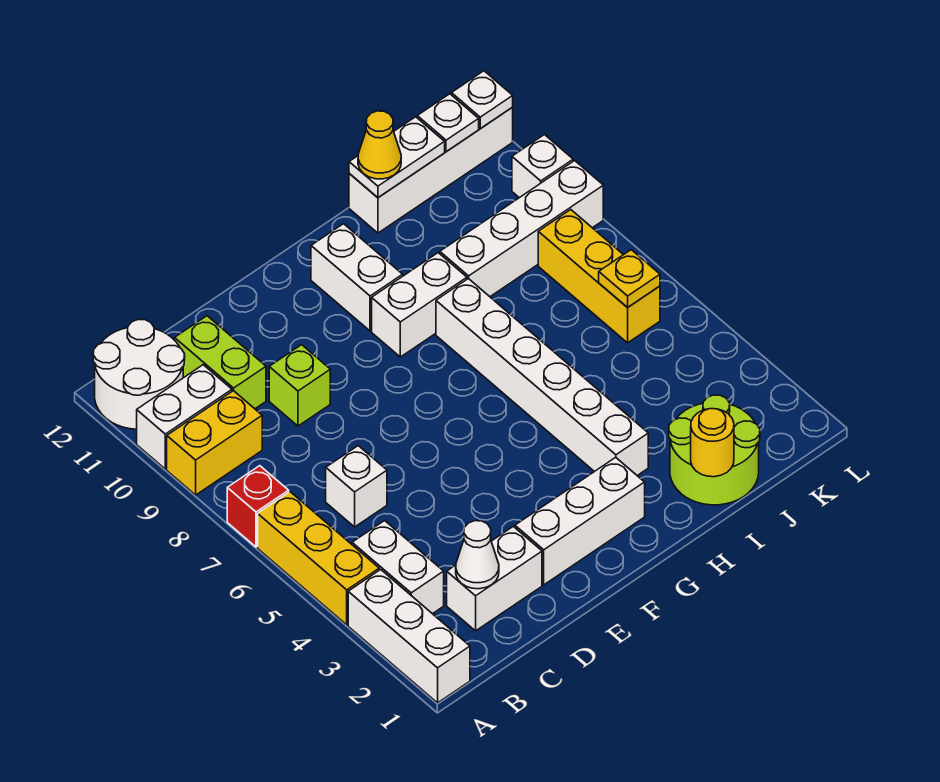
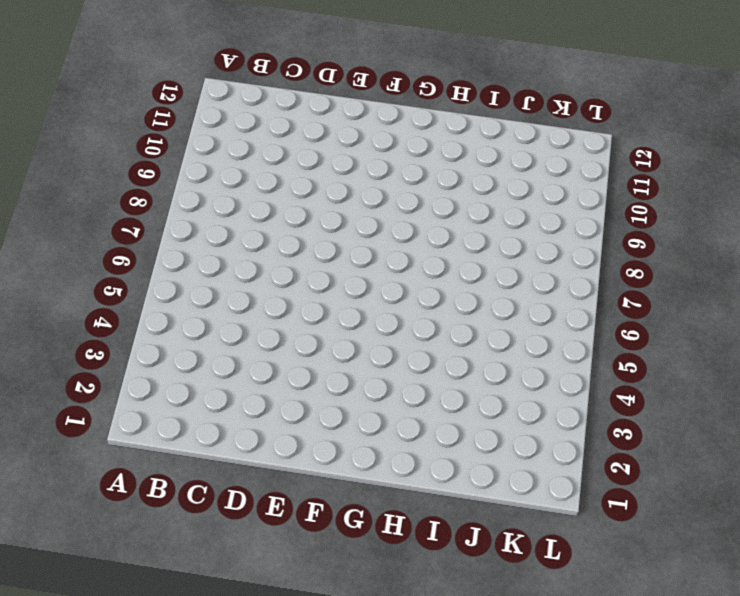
none -> white brick A1:A3 level 1
none -> yellow brick A4:A6 level 1
none -> red brick A7 level 1

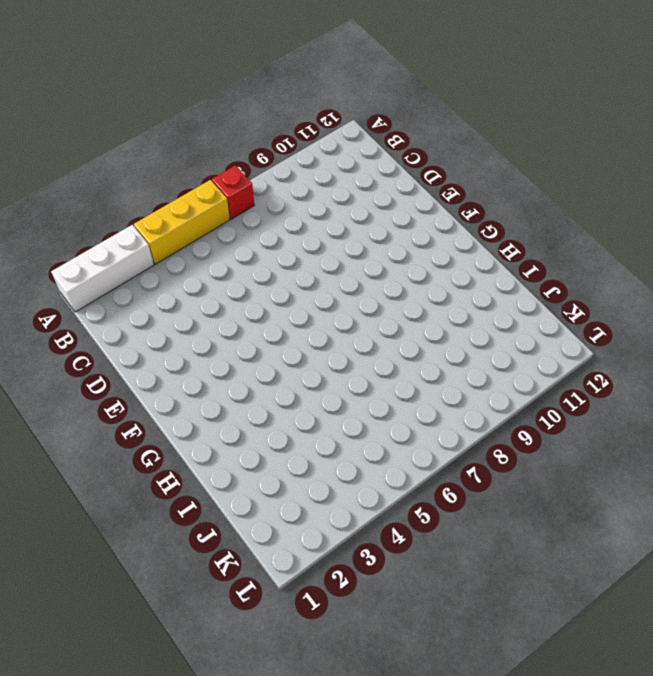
none -> yellow brick A9:B9 level 1
none -> white brick A10:B10 level 1
none -> white round brick A11:B12 level 1

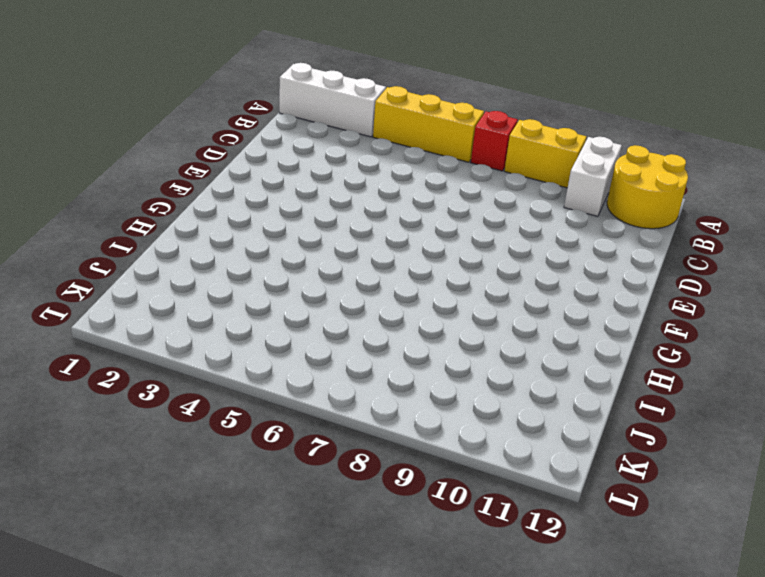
yellow brick A8:A9 level 1 -> yellow brick A9:B9 level 1
yellow round brick A11:B12 level 1 -> white round brick A11:B12 level 1
none -> white brick B3:B4 level 1
none -> white brick C2:D2 level 1
none -> white brick C6 level 1

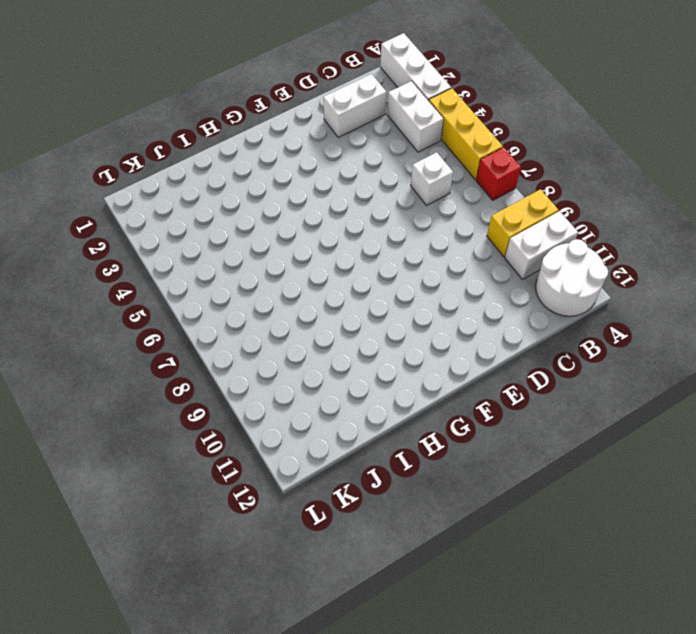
none -> lime brick C10:C11 level 1
none -> lime brick D9 level 1
none -> white brick E2:G2 level 1

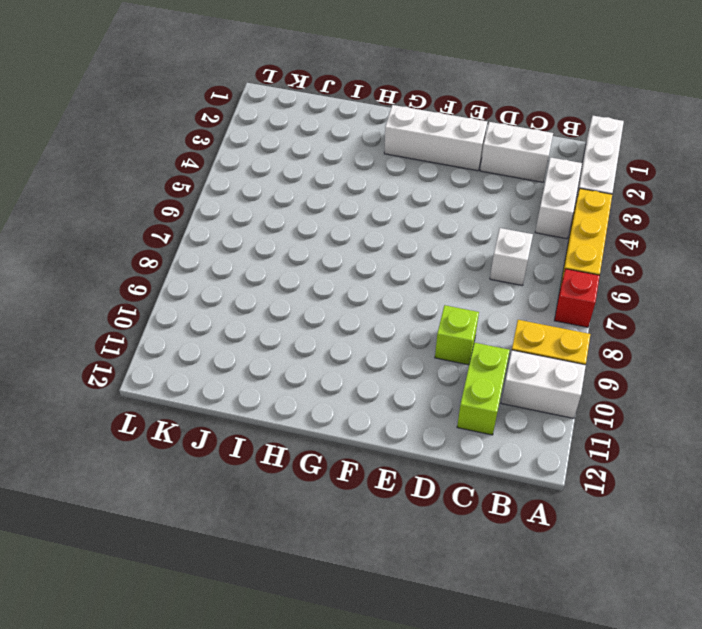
none -> white round brick A11:B12 level 1
none -> white brick G9:H9 level 1
none -> white brick G10:G11 level 1

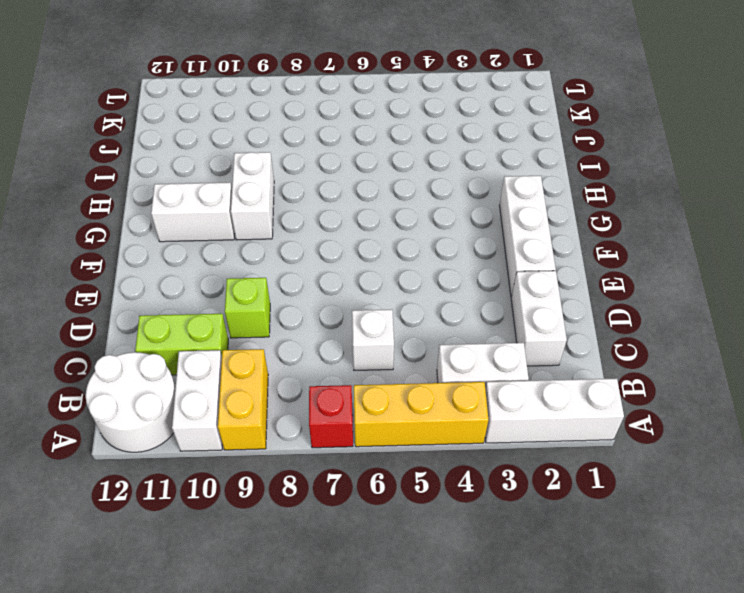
none -> white brick H3:H8 level 1
none -> lime round brick I1:J2 level 1
none -> white brick I9:L9 level 1

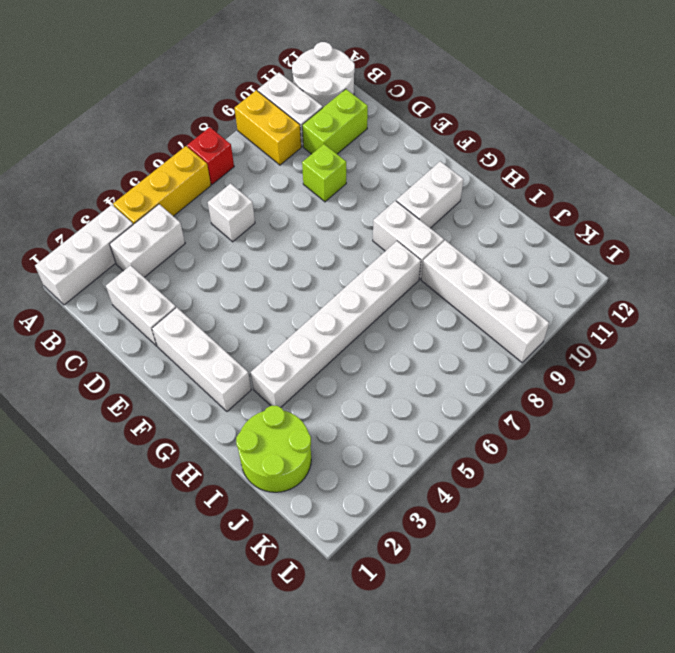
none -> white brick I12:L12 level 1
none -> yellow brick K6:K8 level 1
none -> white brick L10 level 1

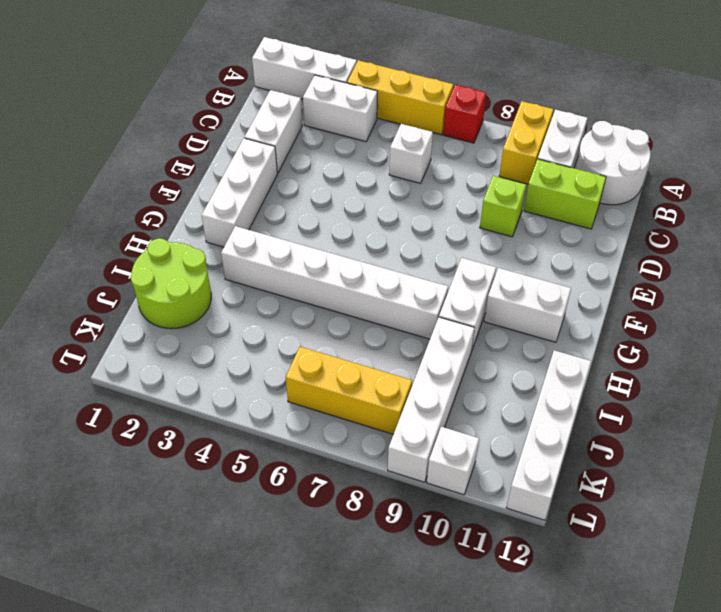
none -> white cone C2 level 2
none -> yellow round brick I1 level 2
none -> white plate I12:J12 level 2

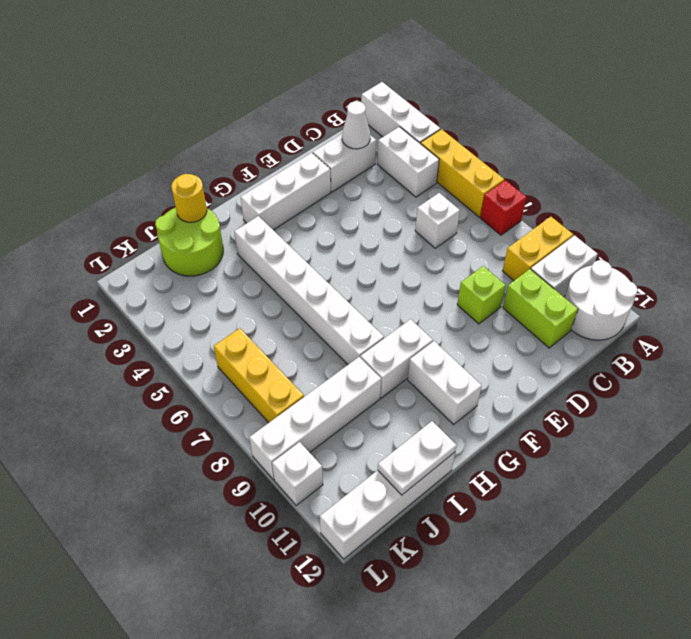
none -> yellow plate K6 level 2
none -> white plate K12 level 2
none -> white plate L12 level 2

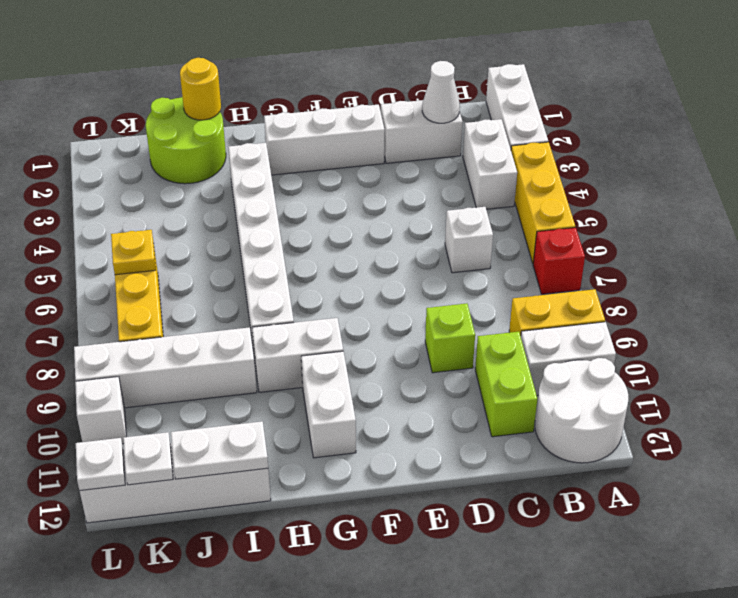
none -> yellow cone I12 level 3

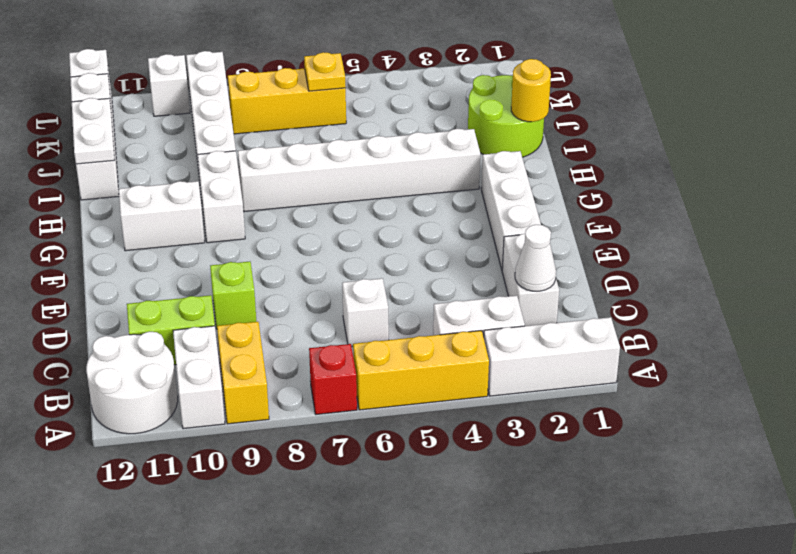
none -> yellow cone I12 level 3

